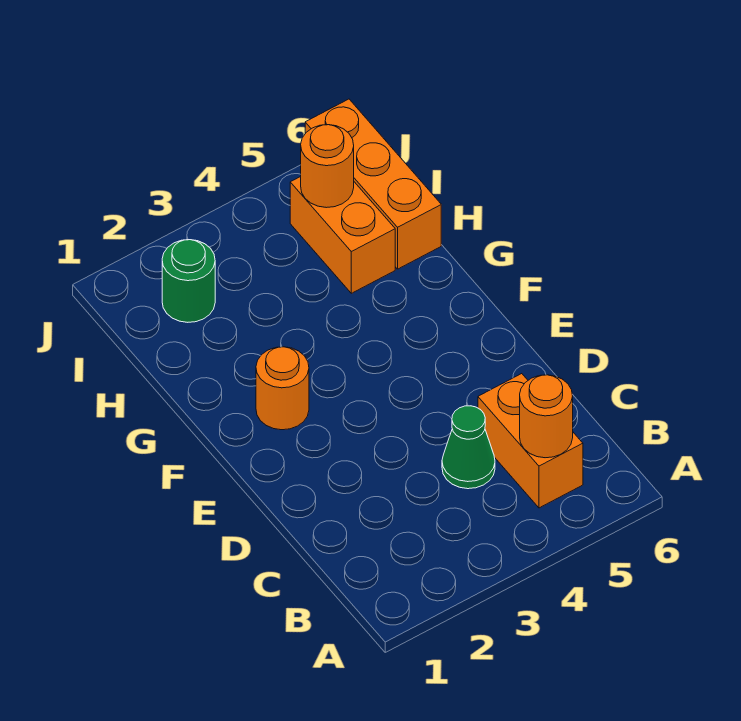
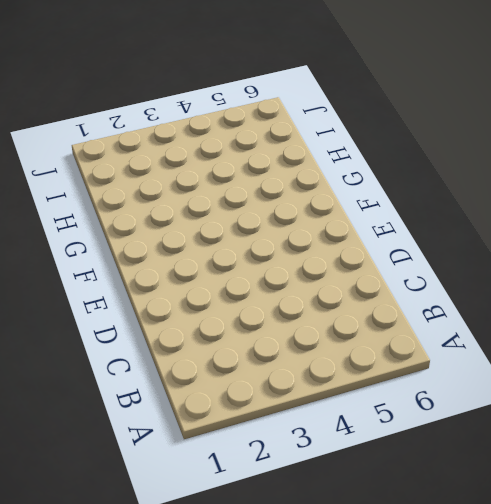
none -> orange brick B5:C5 level 1
none -> green cone C4 level 1

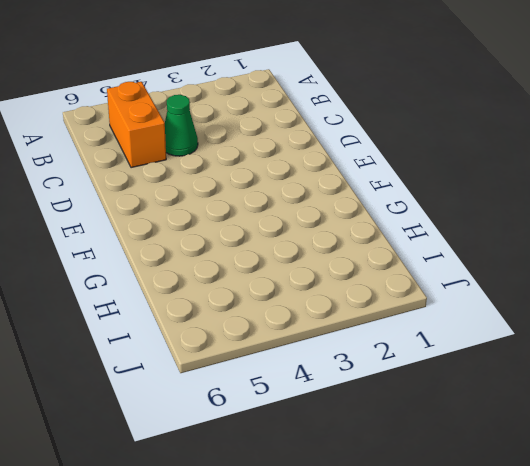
none -> orange round brick F2 level 1
none -> orange brick H5:I5 level 1

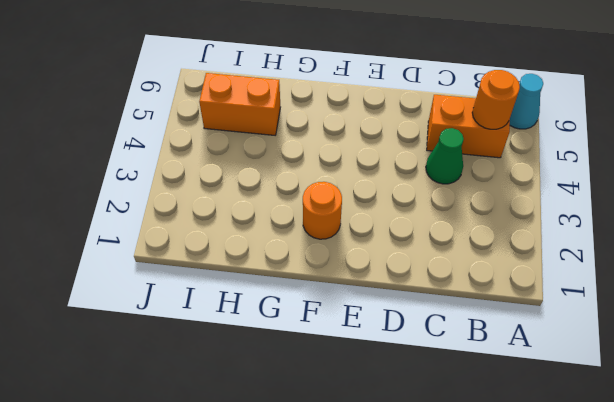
cyan cone A6 level 1 -> none
none -> orange brick H6:J6 level 1
none -> green round brick I2 level 1

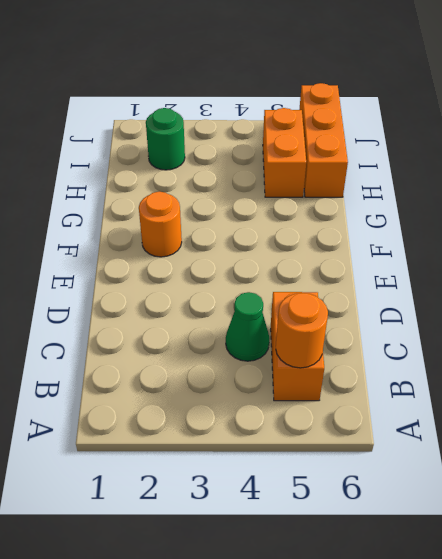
none -> orange round brick I5 level 2

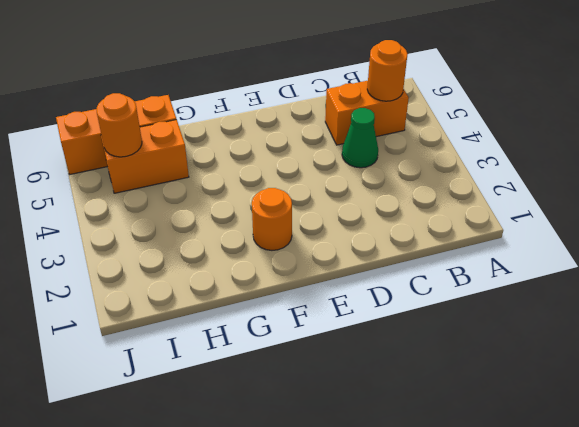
none -> green round brick I2 level 1

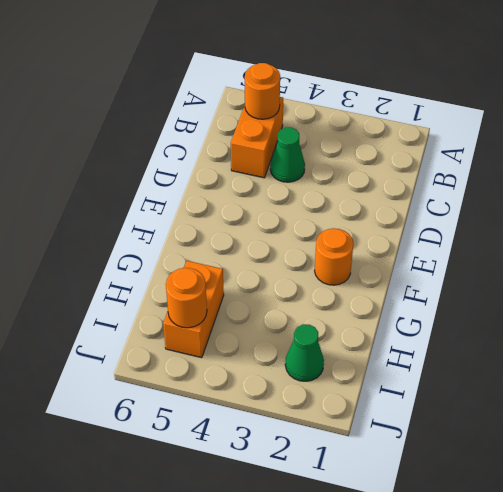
green cone I2 level 1 -> green round brick I2 level 1
none -> orange brick H6:J6 level 1

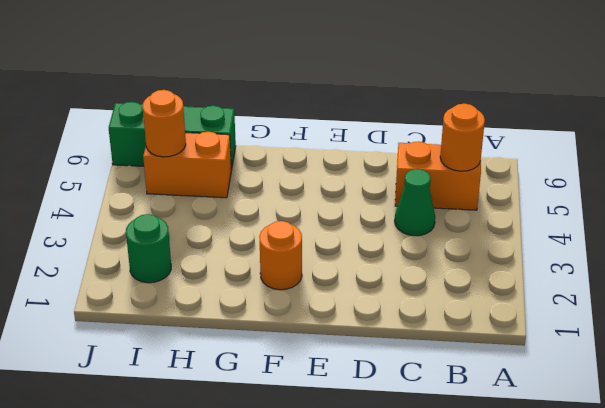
green brick H6:J6 level 1 -> orange brick H6:J6 level 1

